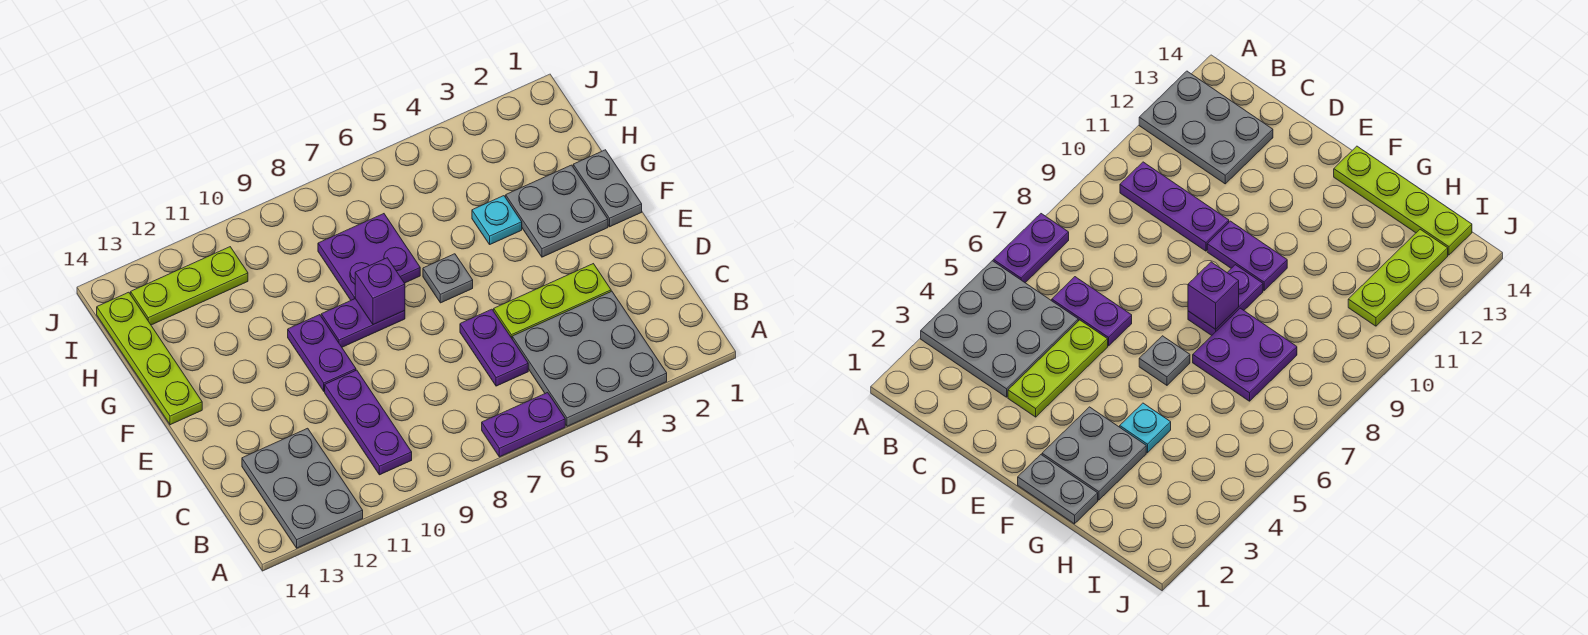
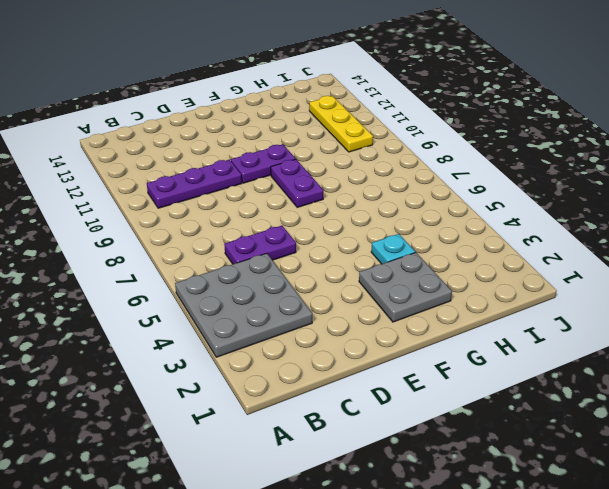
yellow plate I10:I12 level 1 -> lime plate I11:I13 level 1
none -> purple plate A6:A7 level 1
none -> grey plate A12:C13 level 1
none -> lime plate D3:D5 level 1

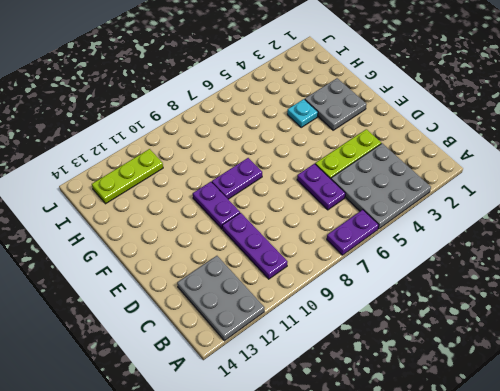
none -> grey plate F1:G1 level 1
none -> grey plate F6 level 1
none -> lime plate F14:I14 level 1

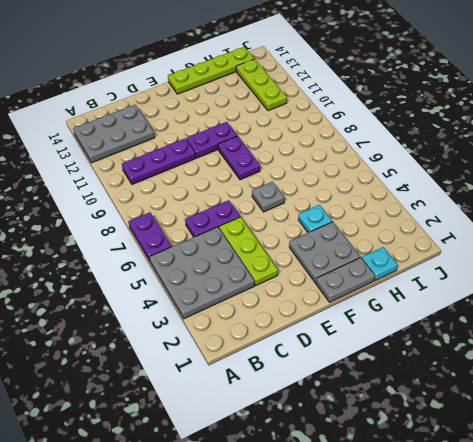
cyan plate H1 level 1 -> none
none -> purple plate G7:H8 level 1
none -> purple brick F8 level 2

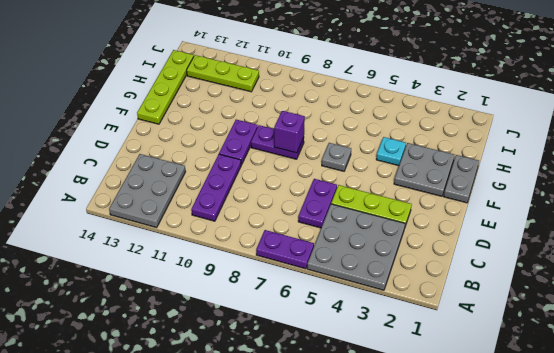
none -> purple plate G7:H8 level 1

